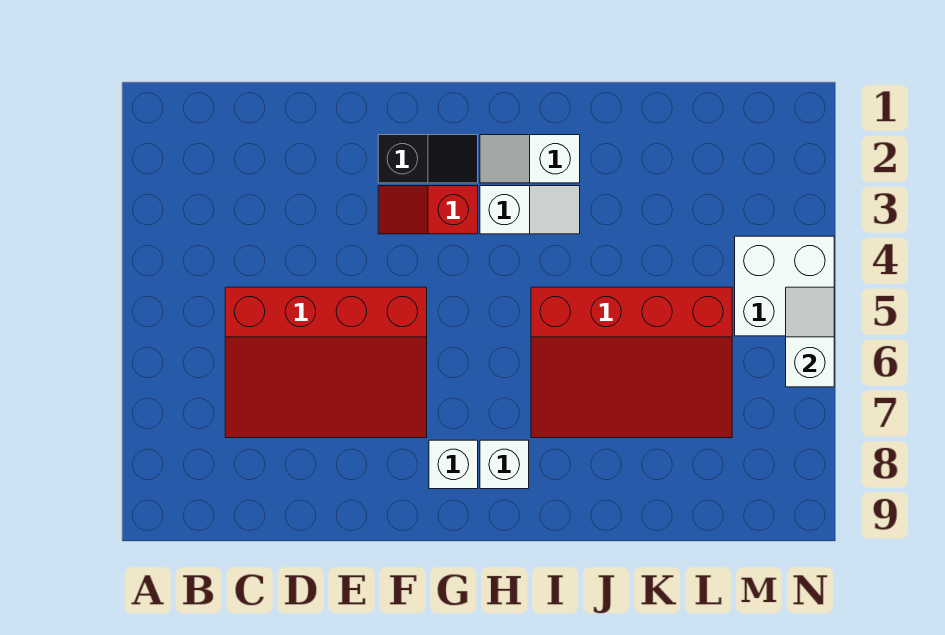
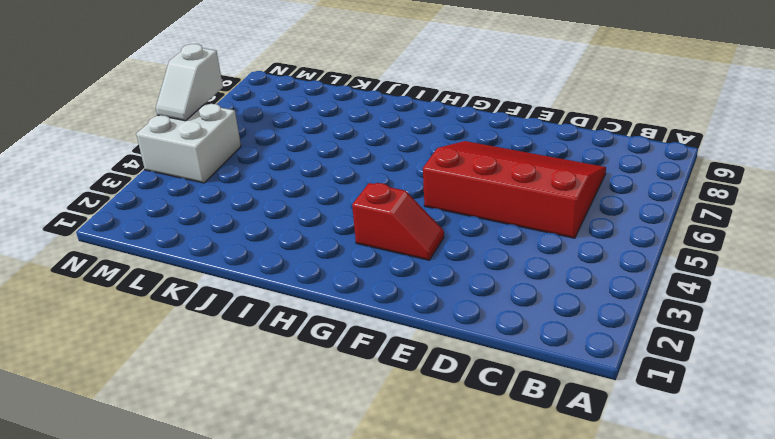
none -> black slope F2:G2 level 1 top F
none -> white brick G8 level 1

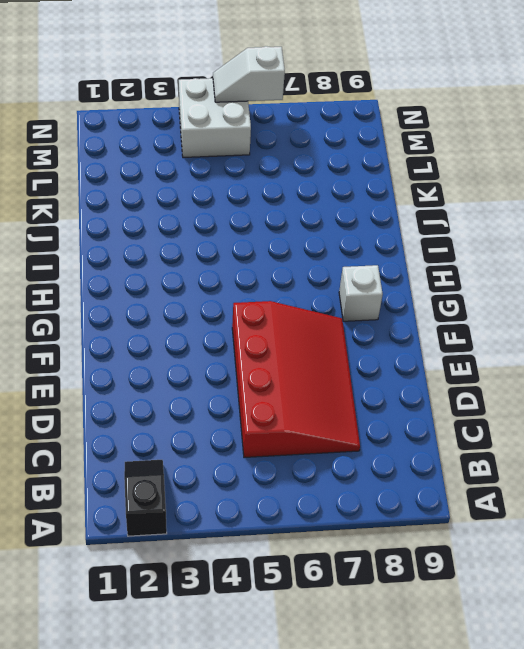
black slope A2:B2 level 1 top A -> black slope F2:G2 level 1 top F
none -> red slope F3:G3 level 1 top G
none -> white slope H2:I2 level 1 top I

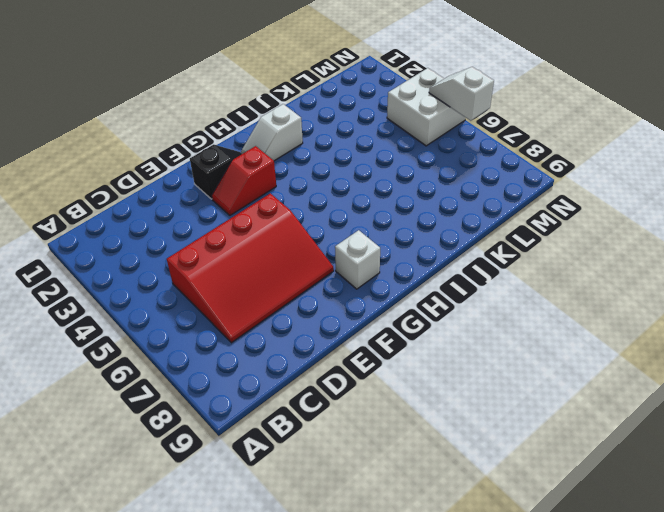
none -> white slope H3:I3 level 1 top H
none -> white brick H8 level 1

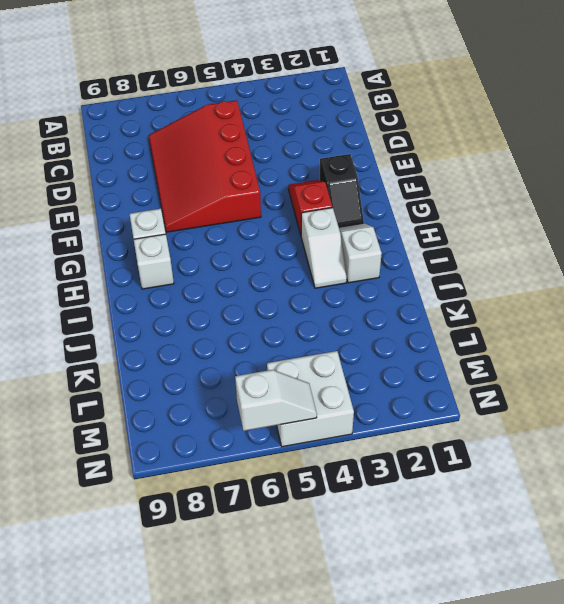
none -> red slope I5:L7 level 1 top 5

